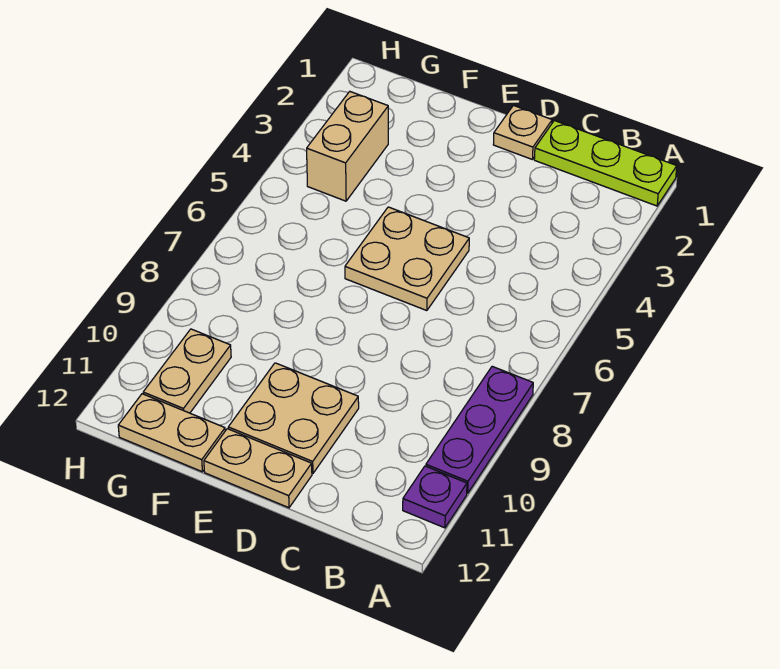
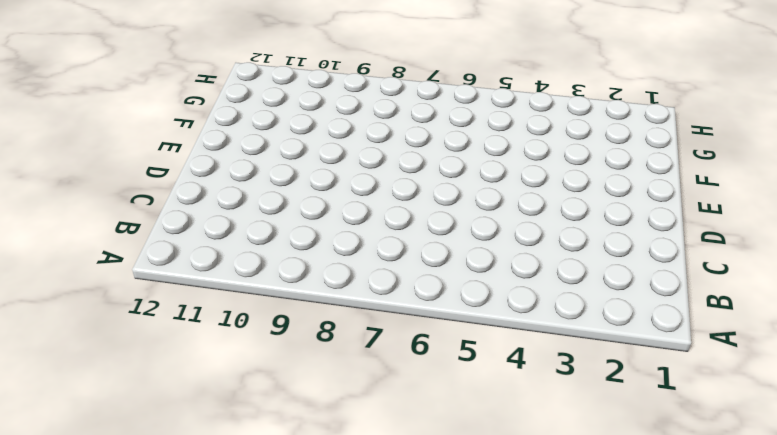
none -> lime plate A1:C1 level 1
none -> purple plate A8:A10 level 1

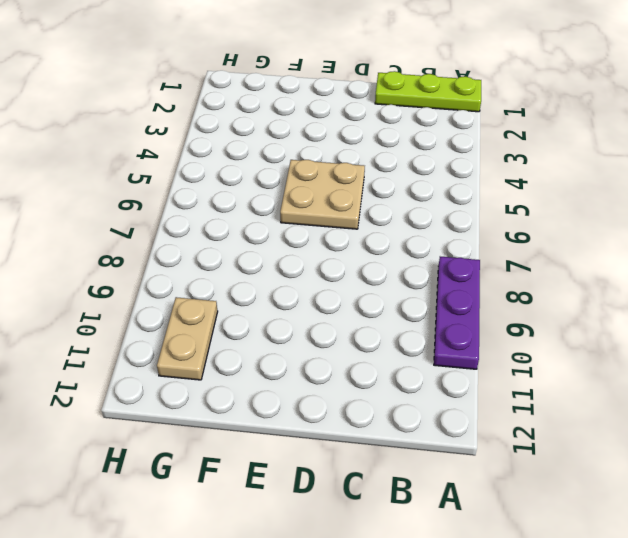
none -> purple plate A11 level 1
none -> tan plate D1 level 1

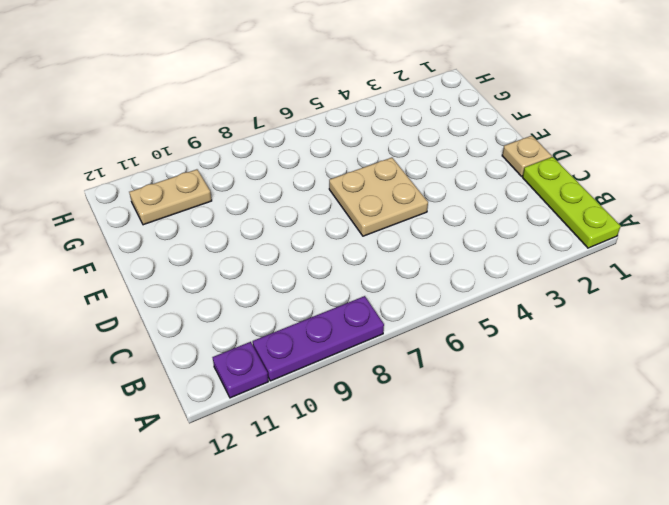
none -> tan plate D10:E11 level 1
none -> tan plate D12:E12 level 1

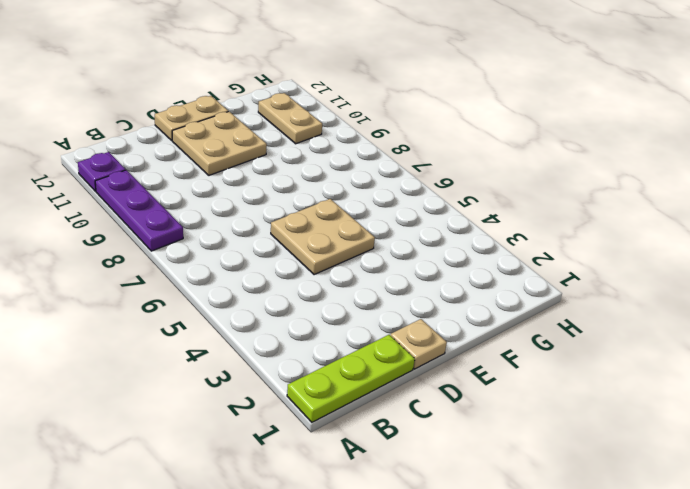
none -> tan plate F12:G12 level 1
none -> tan brick G3:G4 level 1

